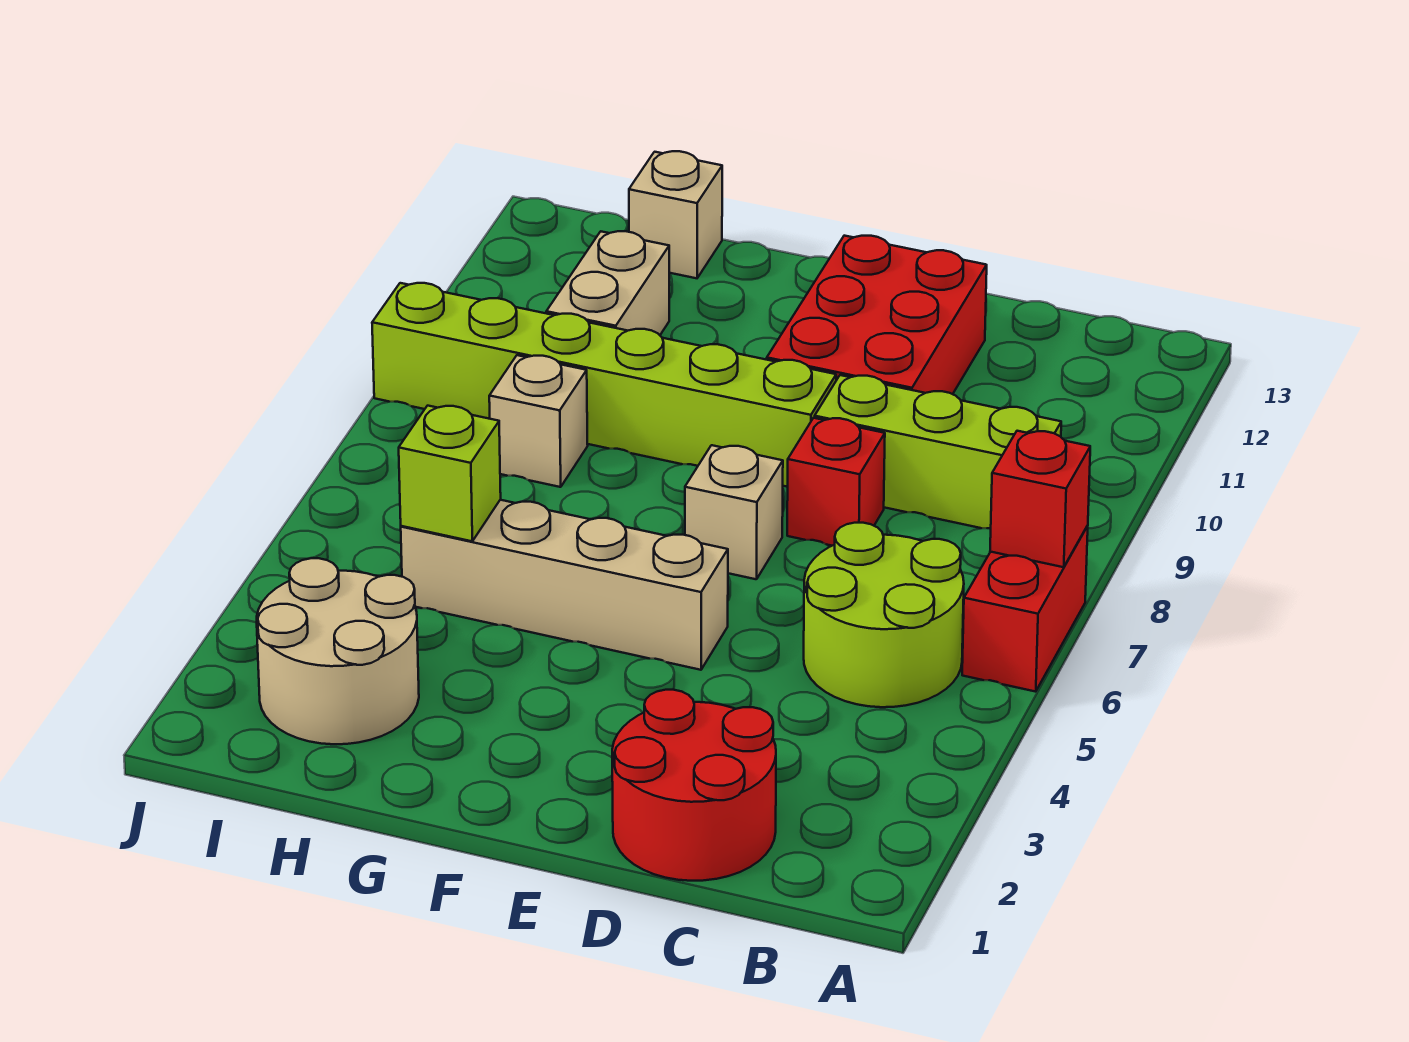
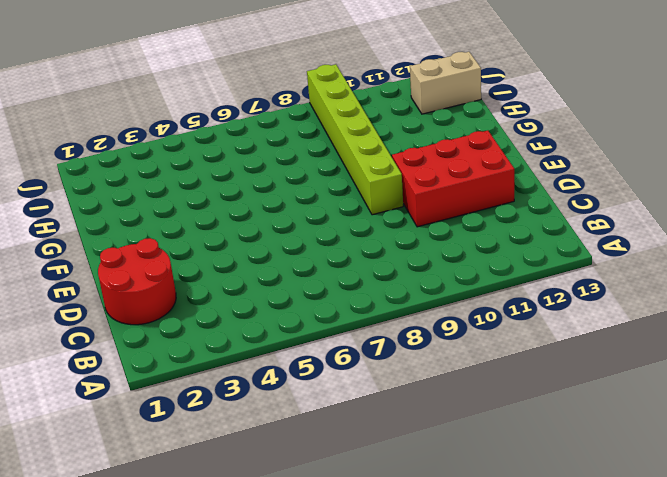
tan brick I12:I13 level 1 -> tan brick H10:H11 level 1
none -> red brick A6:A7 level 1
none -> lime round brick B5:C6 level 1
none -> lime brick B9:D9 level 1

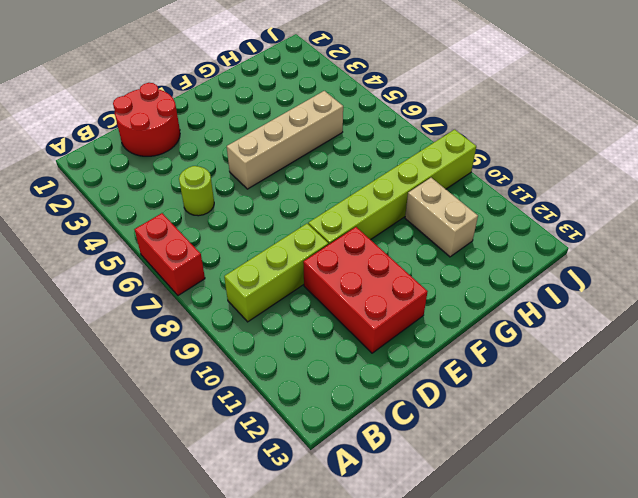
lime round brick C5 level 1 -> lime round brick B5:C6 level 1
none -> red brick D8 level 1
none -> tan brick E7 level 1
none -> tan round brick H2:I3 level 1

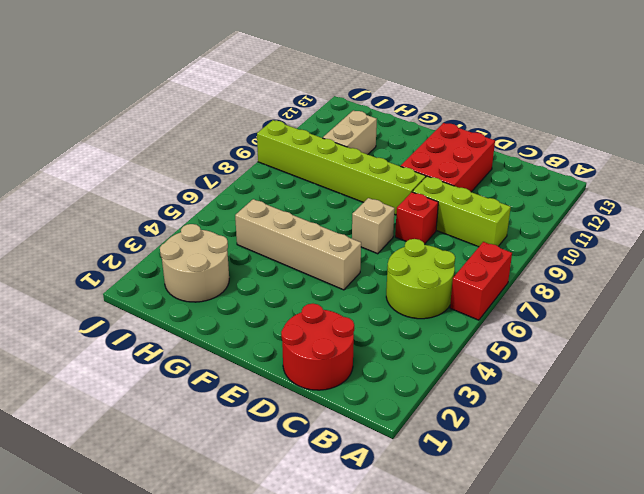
none -> tan brick H8 level 1
none -> tan brick H13 level 1
none -> red brick A7 level 2

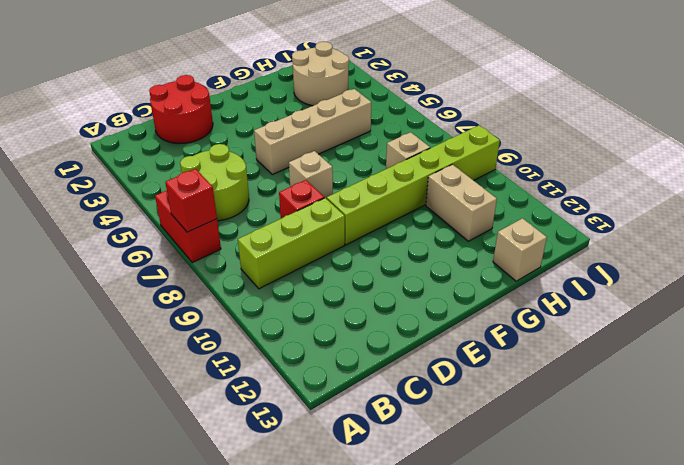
none -> red brick D10:E12 level 1
none -> lime brick H5 level 2

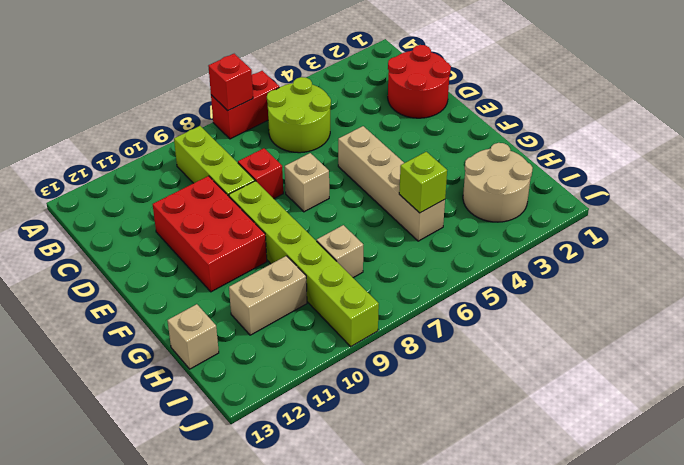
red brick D10:F11 level 1 -> red brick D10:E12 level 1

